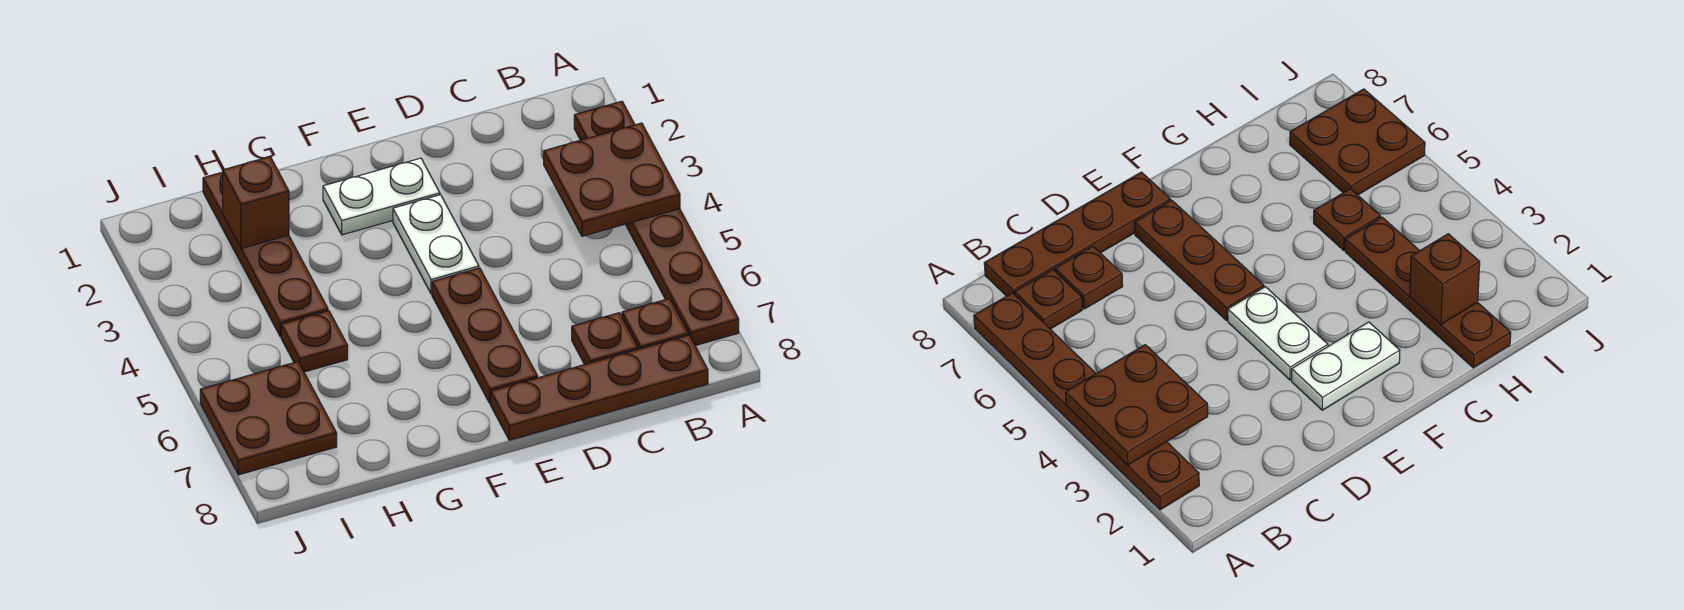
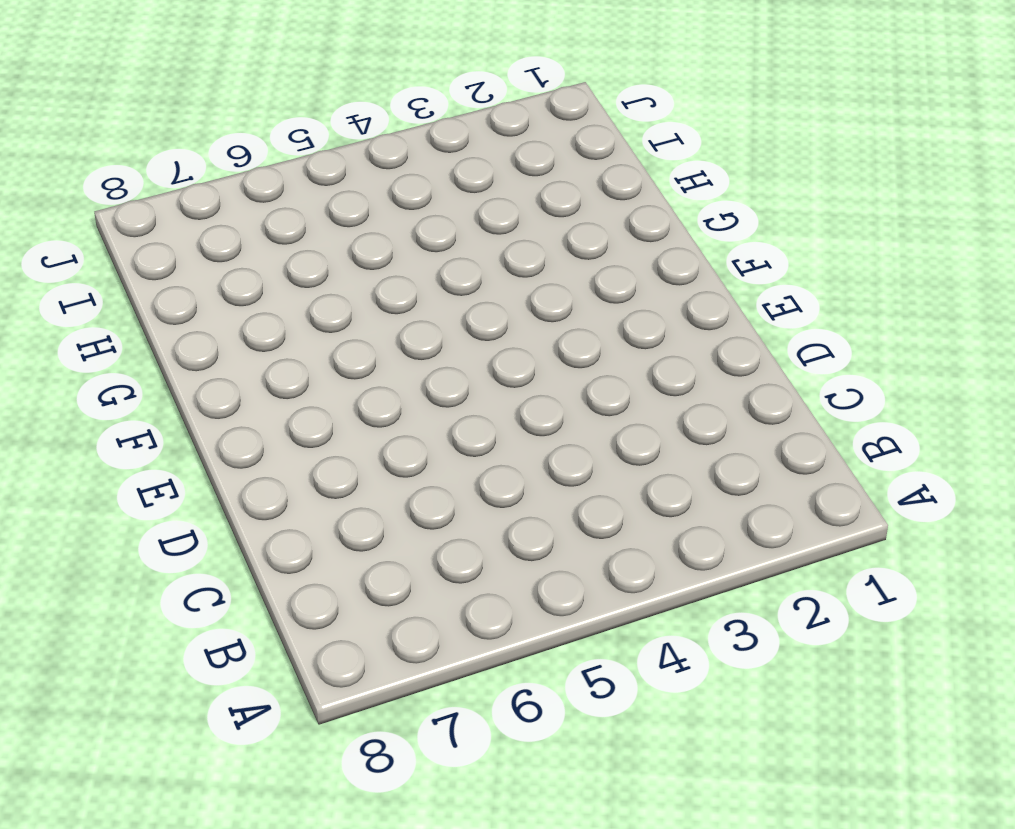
none -> brown plate A2:A7 level 1
none -> brown plate B7 level 1
none -> brown plate B8:E8 level 1

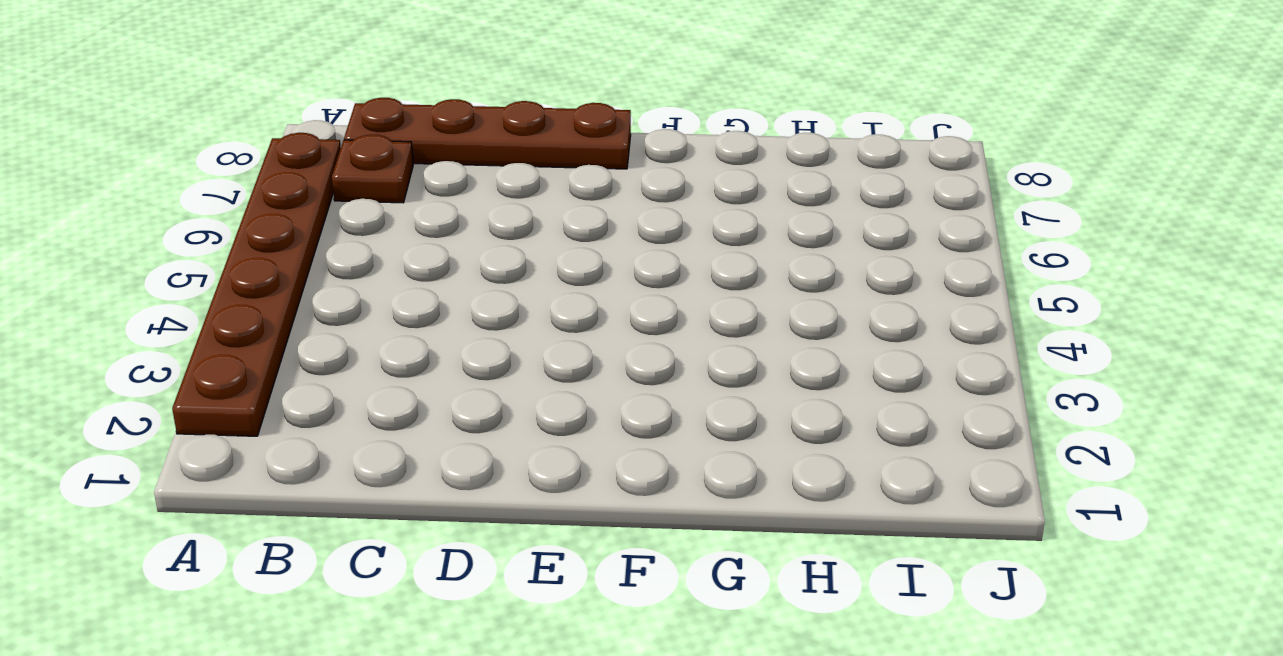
none -> brown plate C7 level 1
none -> white plate E2:F2 level 1
none -> white plate E3:E4 level 1

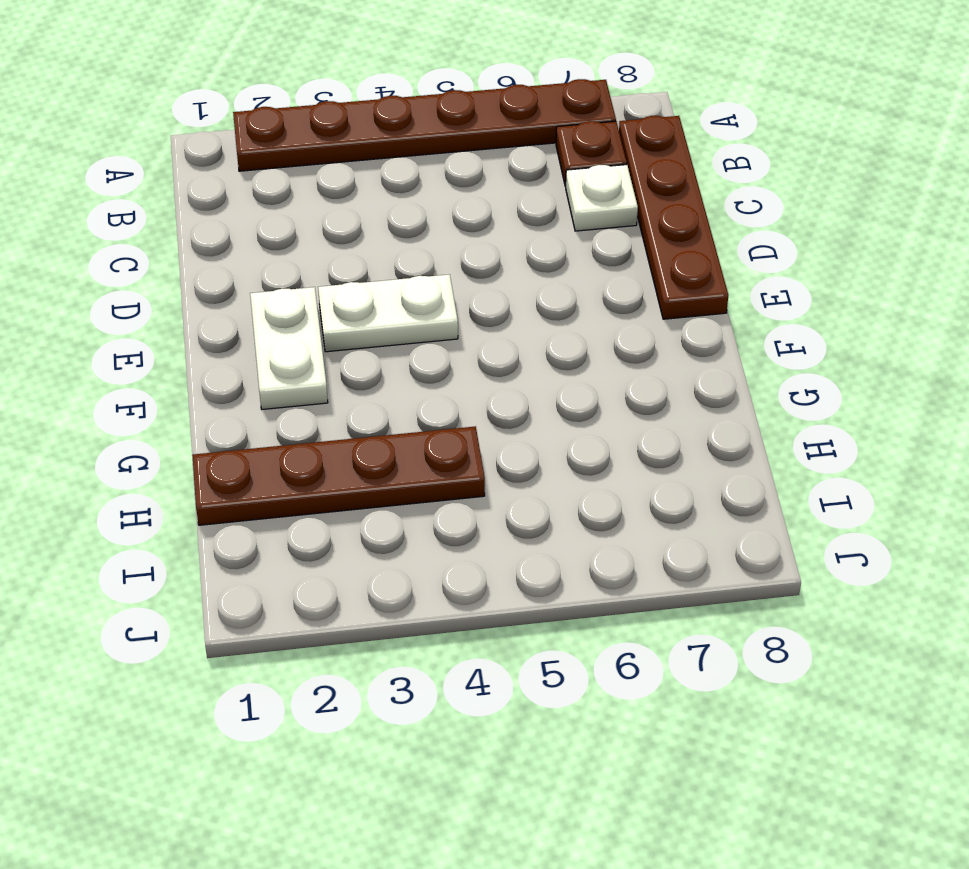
white plate C7 level 1 -> brown plate C7 level 1
none -> brown plate E5:E7 level 1
none -> brown plate H5 level 1
none -> brown plate I6:J7 level 1

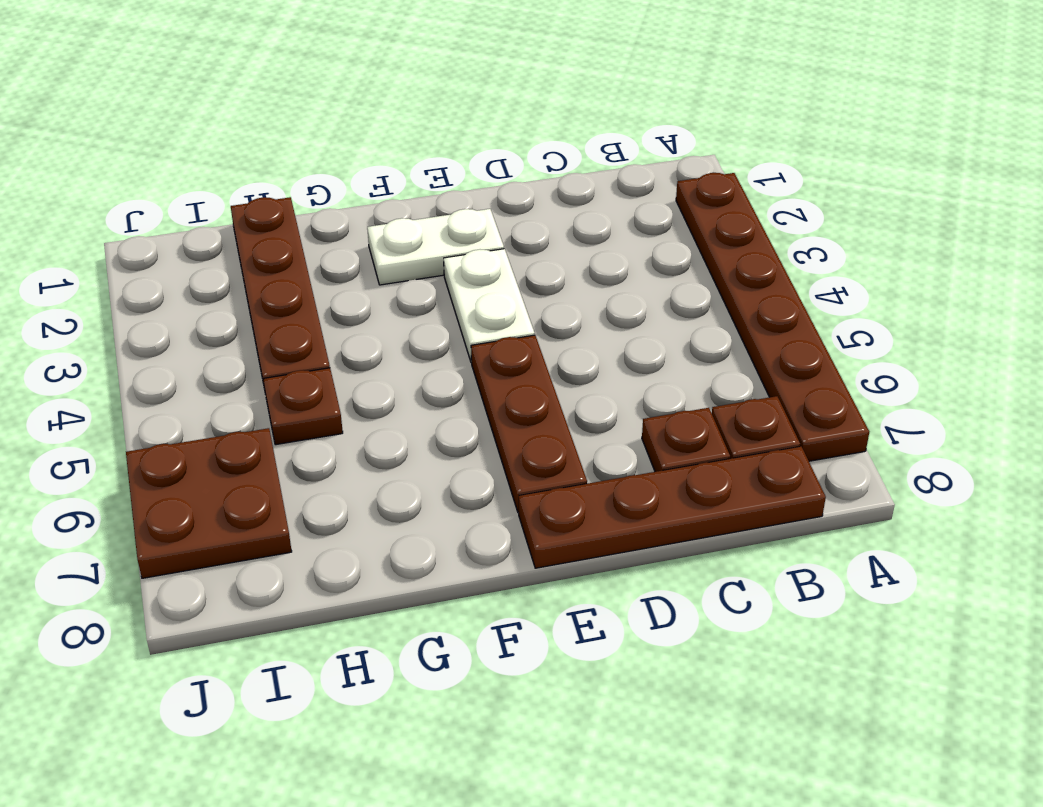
none -> brown plate A3:B4 level 2
none -> brown brick H2 level 2

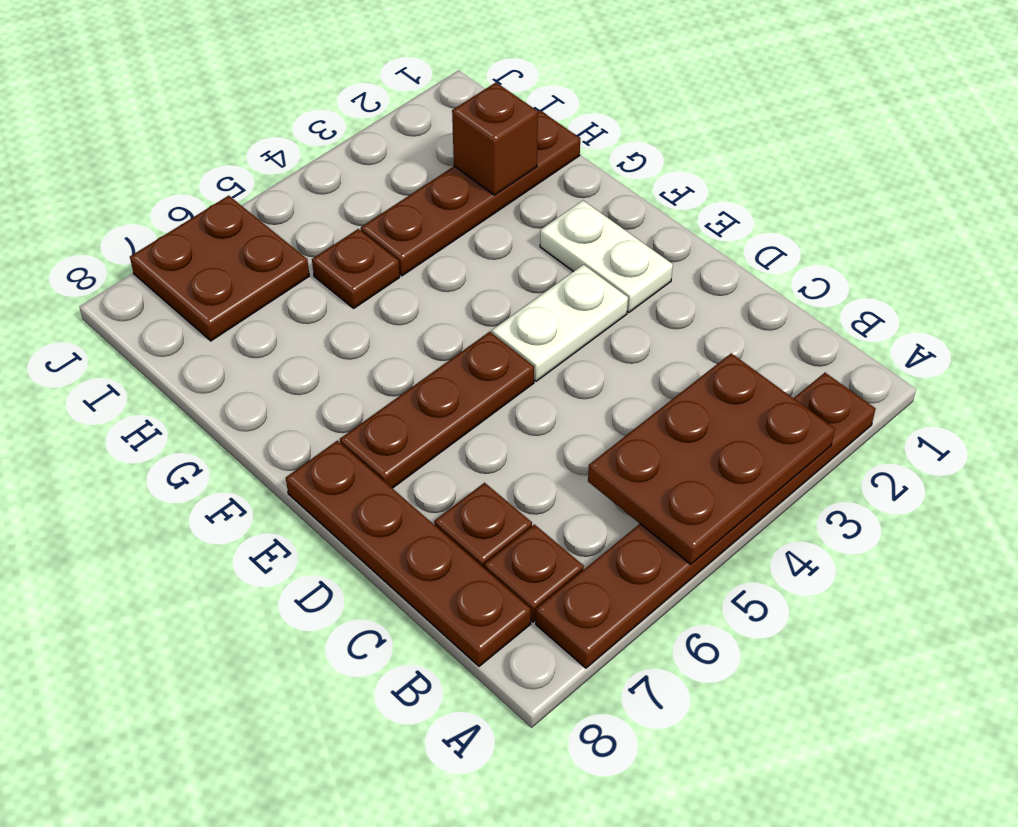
brown plate A3:B5 level 2 -> brown plate A3:B4 level 2

